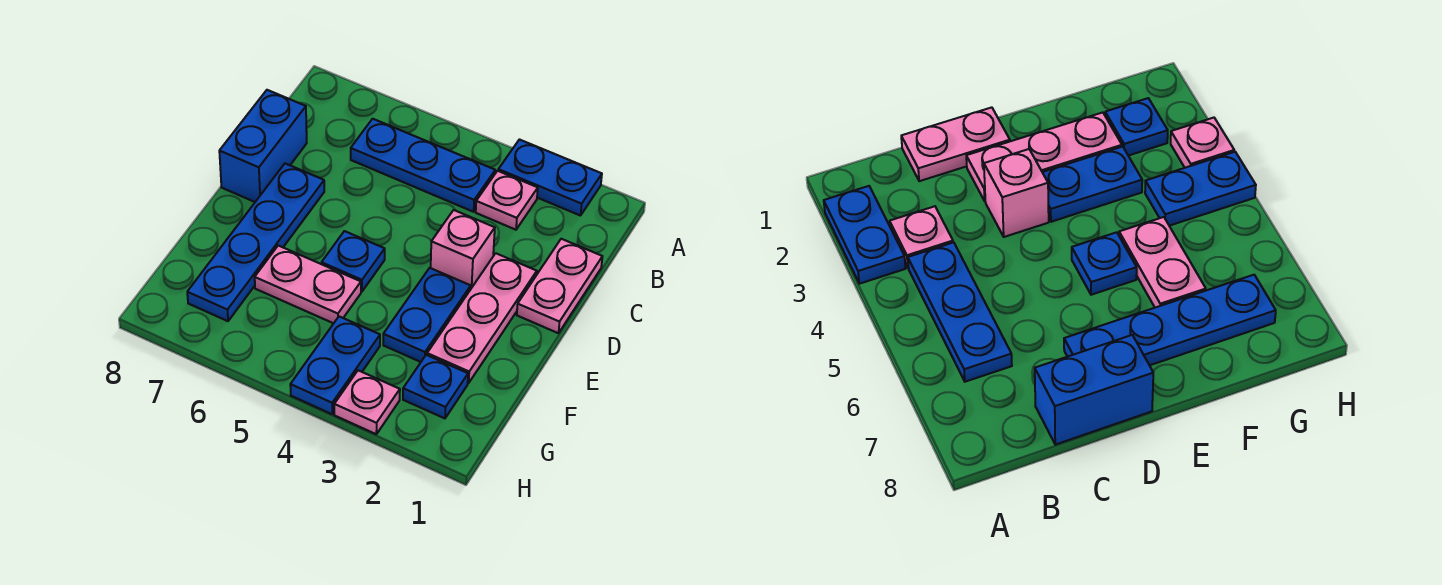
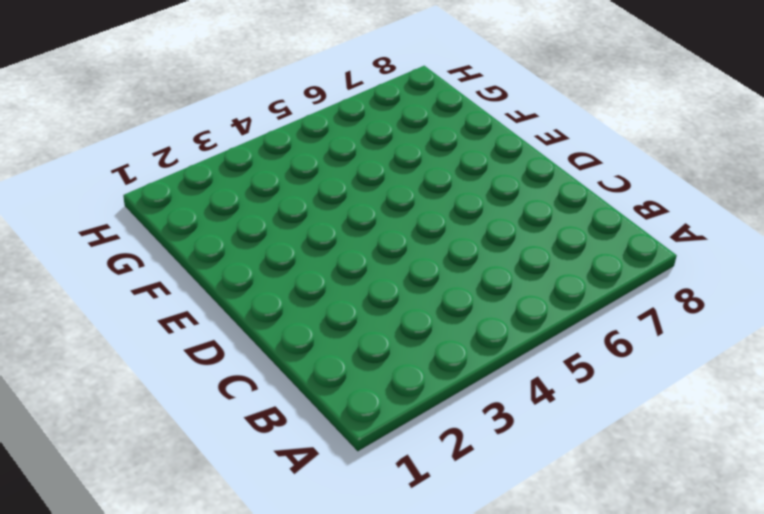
none -> blue plate A2:A3 level 1
none -> pink plate B3 level 1
none -> blue plate B4:B6 level 1

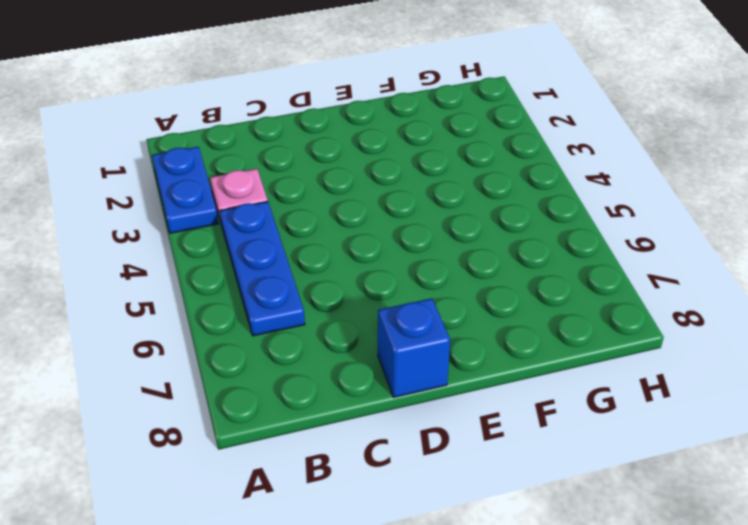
blue brick D8 level 1 -> blue brick C8:D8 level 1
none -> pink plate C1:D1 level 1
none -> pink plate D2:F2 level 1
none -> pink brick D3 level 1

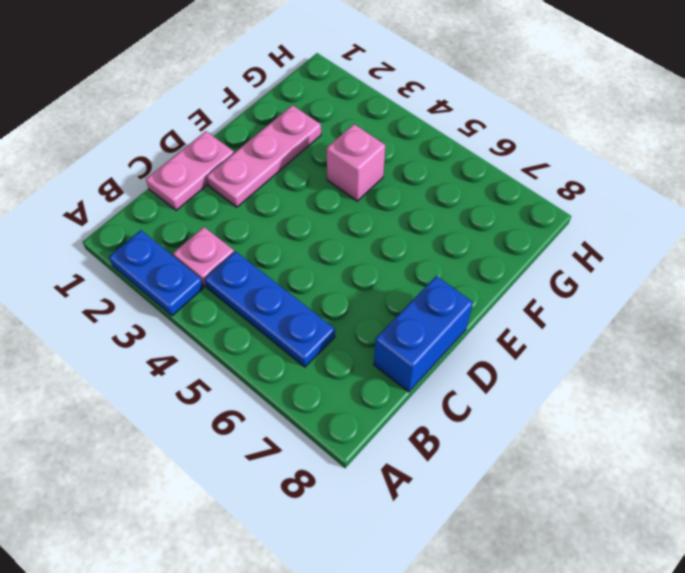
pink brick F4 level 1 -> pink brick D3 level 1
none -> blue plate D7:G7 level 1
none -> blue plate E3:F3 level 1
none -> blue plate E5 level 1

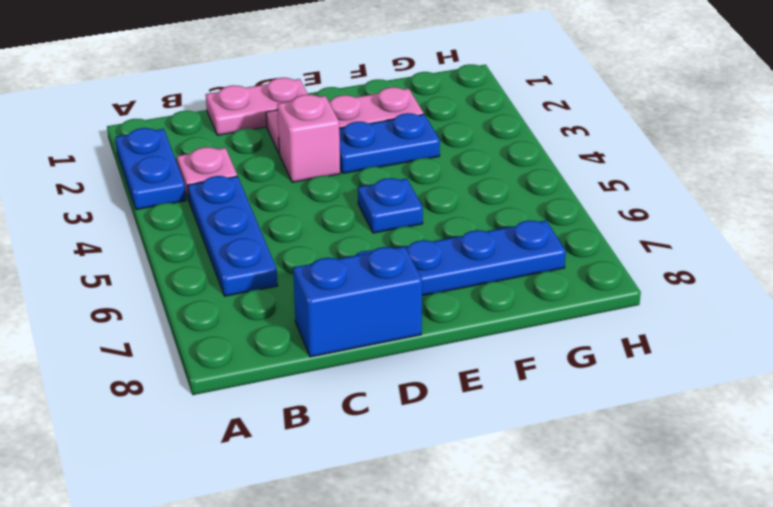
none -> pink plate F5:F6 level 1
none -> blue plate G2 level 1
none -> blue plate G4:H4 level 1

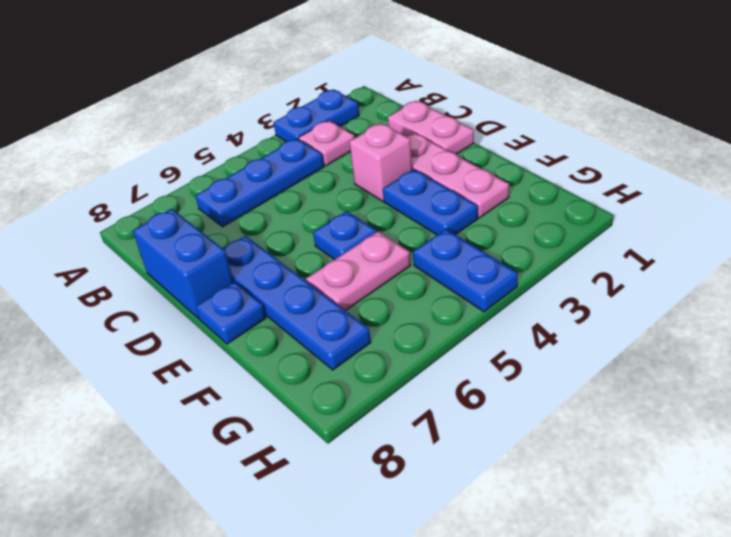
blue plate E8 level 1 -> blue plate G2 level 1
none -> pink plate H3 level 1

